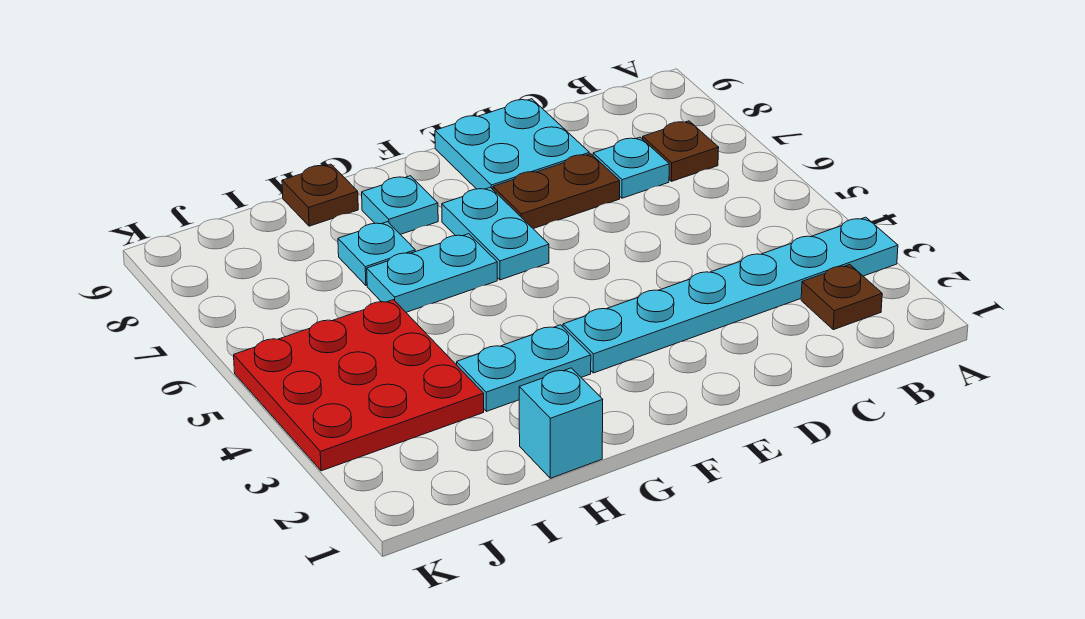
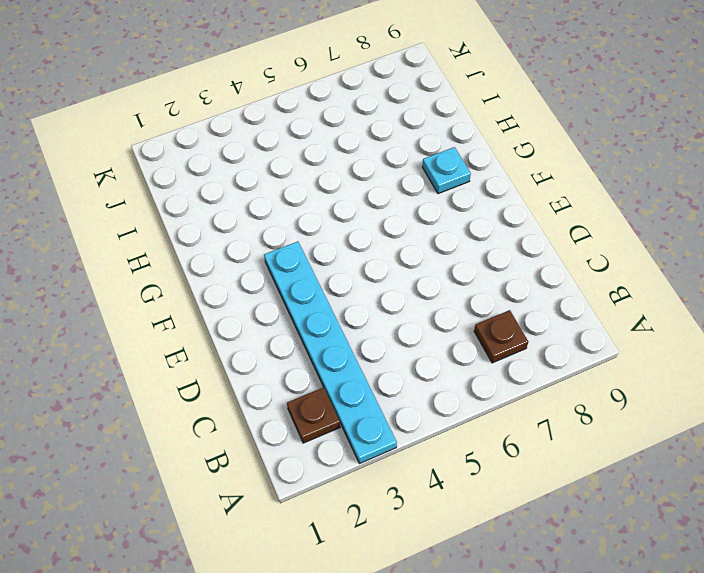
none -> cyan plate C7 level 1
none -> brown plate D7:E7 level 1
none -> cyan plate D8:E9 level 1

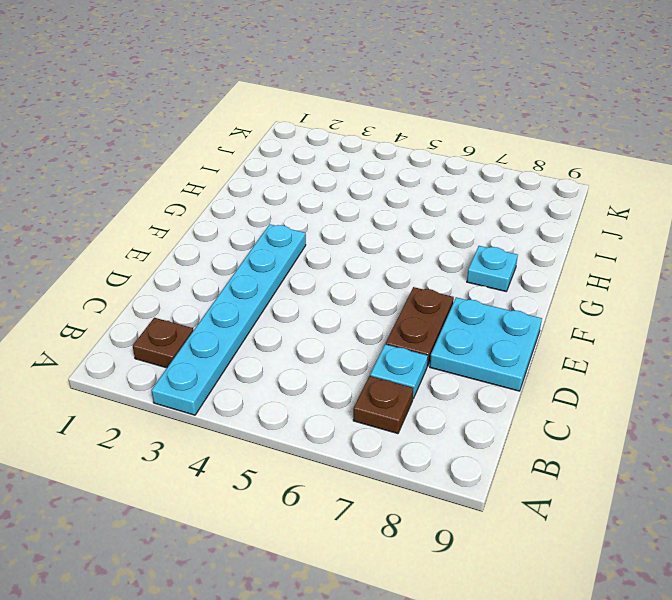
none -> cyan plate F6:F7 level 1
none -> cyan plate G3:H3 level 1
none -> cyan plate G6:H6 level 1

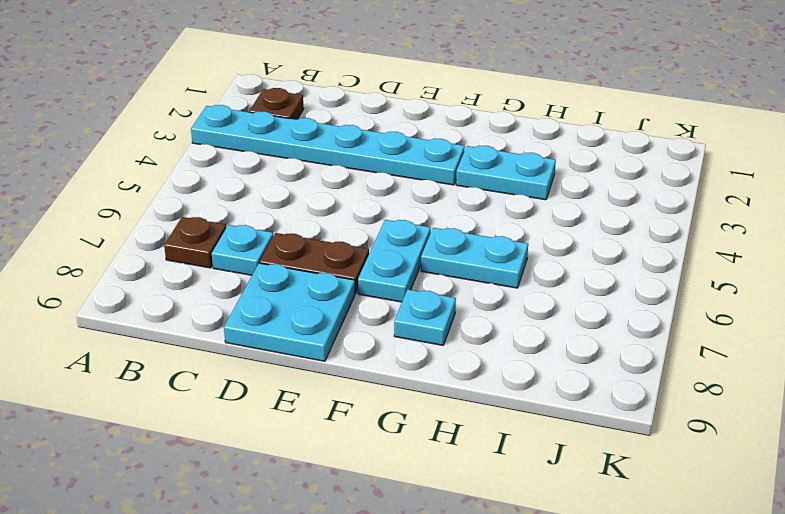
none -> cyan brick H1 level 1
none -> cyan plate H7 level 1
none -> brown plate H9 level 1

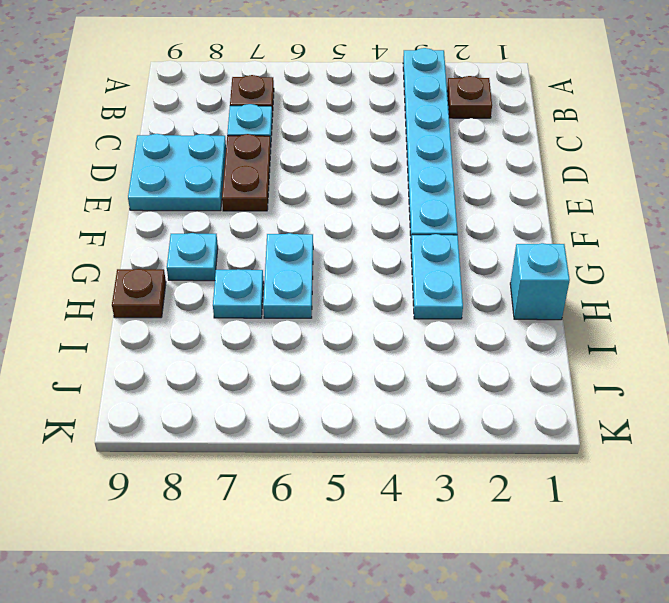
none -> cyan plate F6:F7 level 1
none -> red plate I3:K5 level 1

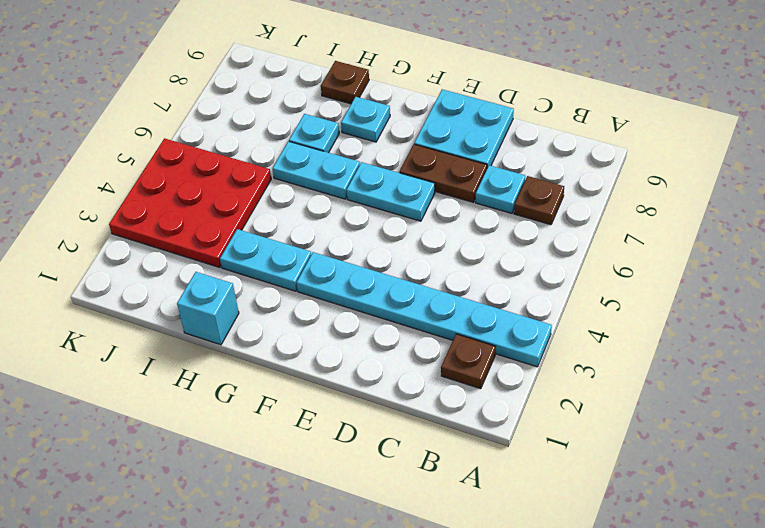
cyan plate E6:F6 level 1 -> cyan plate F6:F7 level 1

